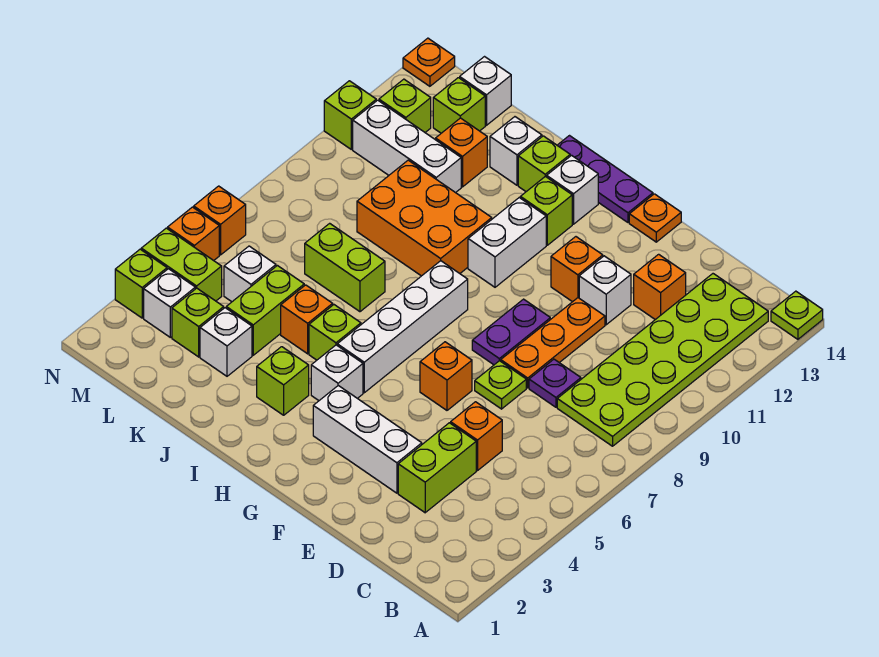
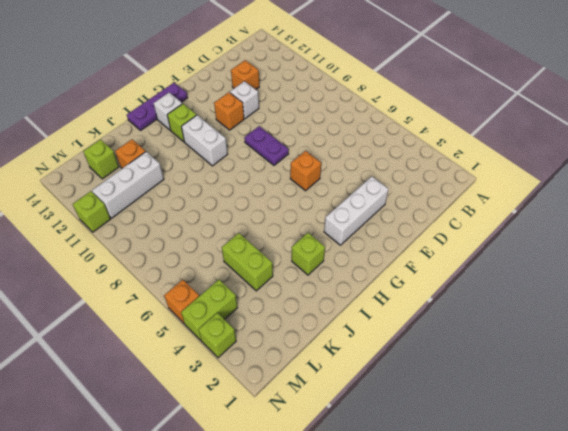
none -> lime plate A14 level 1
none -> lime plate B8:C13 level 1
none -> lime brick D3:D4 level 1
none -> orange brick D5 level 1

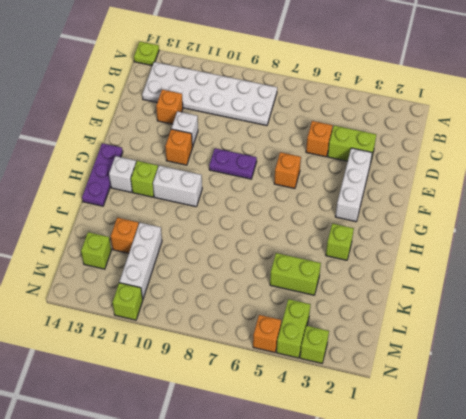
white plate B8:C13 level 1 -> lime plate B8:C13 level 1
none -> purple plate D8 level 1
none -> lime plate E7 level 1
none -> orange plate E8:E10 level 1
none -> orange plate F14 level 1

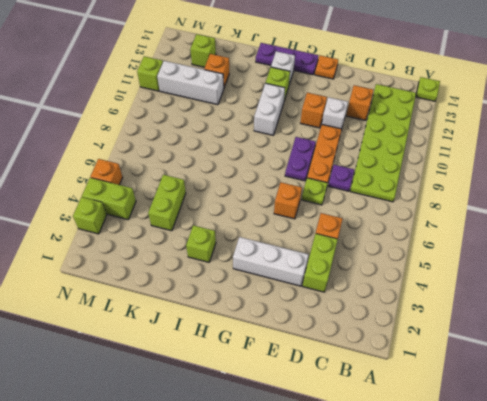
none -> white brick H4 level 1
none -> white brick H5:H8 level 1
none -> lime brick I5 level 1
none -> orange brick I9:K10 level 1

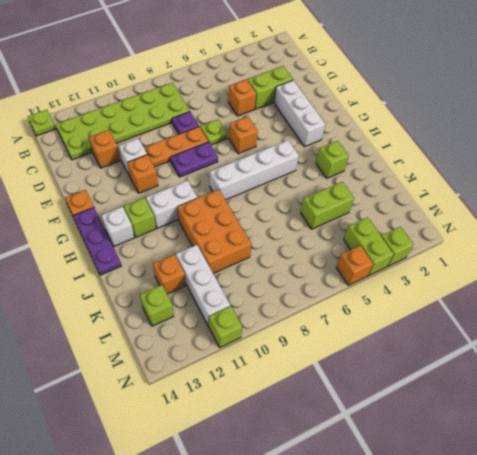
none -> white brick H4 level 1
none -> lime brick I5 level 1
none -> lime brick I13 level 1
none -> orange brick J5 level 1

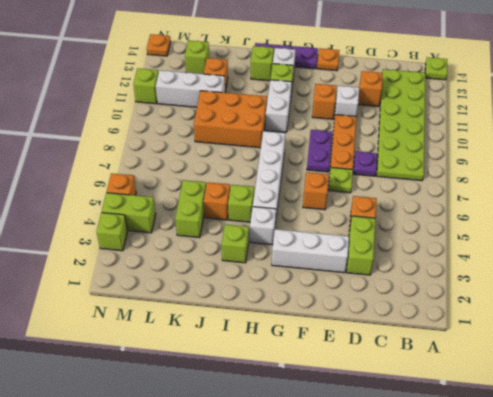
none -> lime brick J7:K7 level 1
none -> white brick J13 level 1
none -> white brick K3 level 1
none -> lime brick L3 level 1

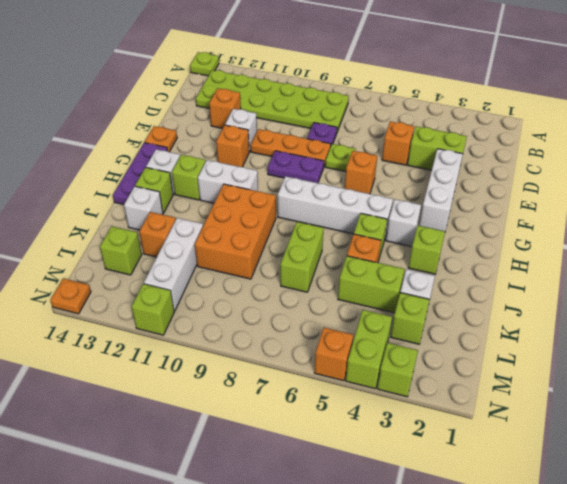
none -> white brick L5 level 1
none -> white brick L14 level 1
none -> white brick M3 level 1
none -> lime brick M12 level 1

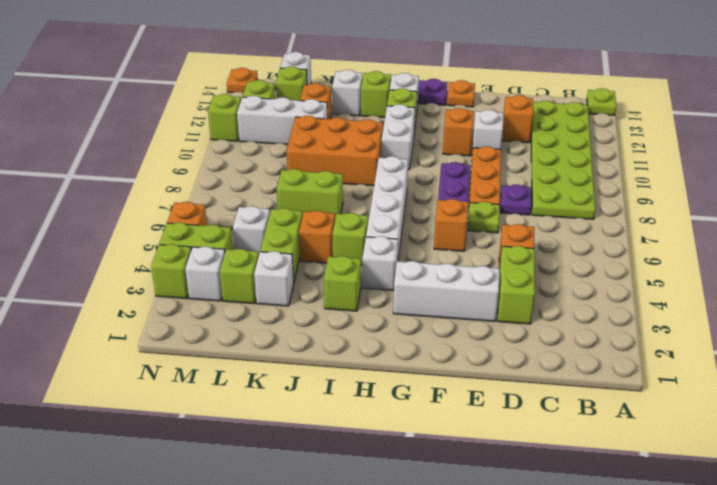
none -> orange brick N6 level 1

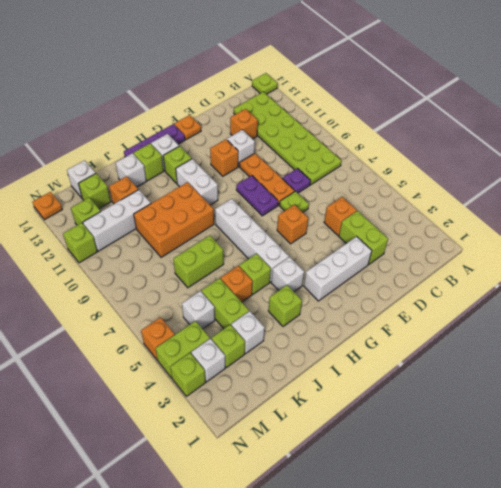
none -> orange brick N6 level 1

